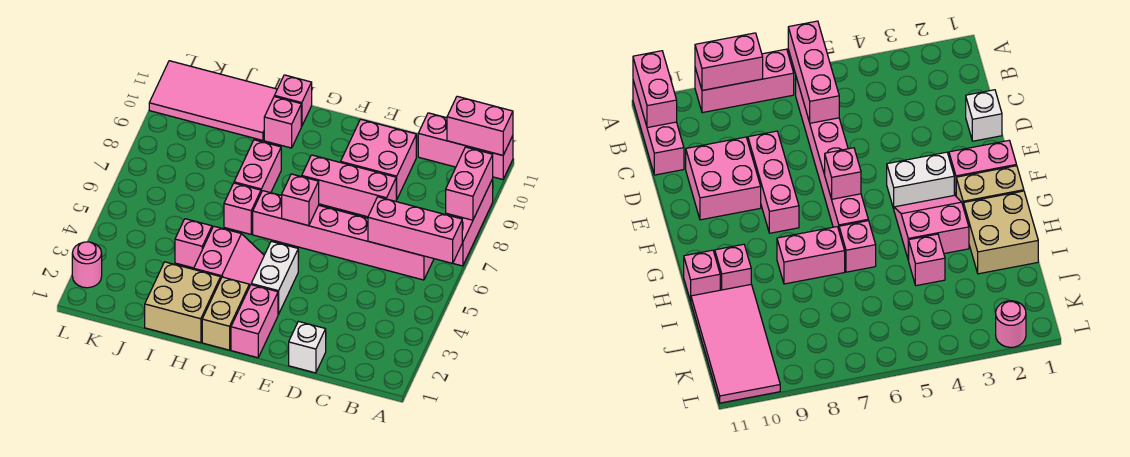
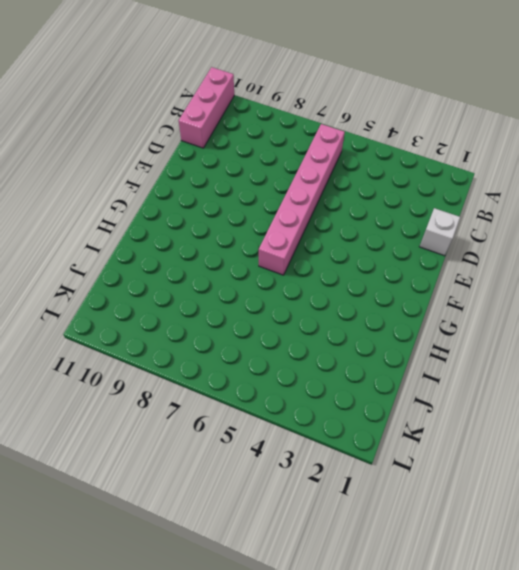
none -> pink brick A7:A9 level 1
none -> pink brick D8:F8 level 1
none -> pink brick D9:E10 level 1

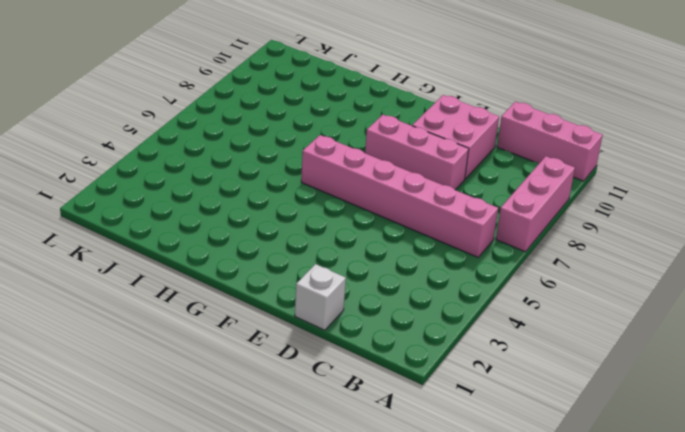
none -> pink brick F1:F2 level 1
none -> white brick F3:F4 level 1
none -> tan brick G1:G2 level 1

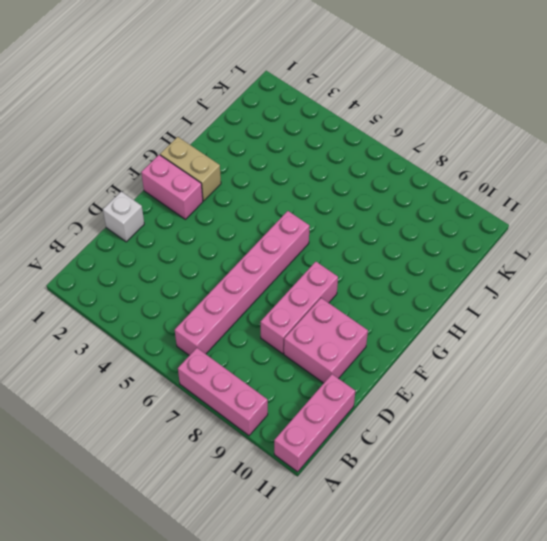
none -> white brick F3:F4 level 1
none -> pink slope G3:H4 level 1 top H
none -> tan brick H1:I2 level 1

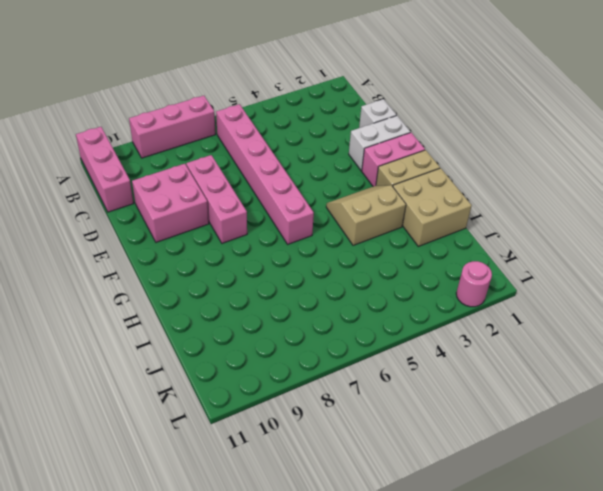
white brick E1:E2 level 1 -> white brick F3:F4 level 1
tan slope G3:H4 level 1 top H -> pink slope G3:H4 level 1 top H
none -> pink brick H6 level 1
none -> pink brick H7:H8 level 1
none -> pink brick H10 level 1

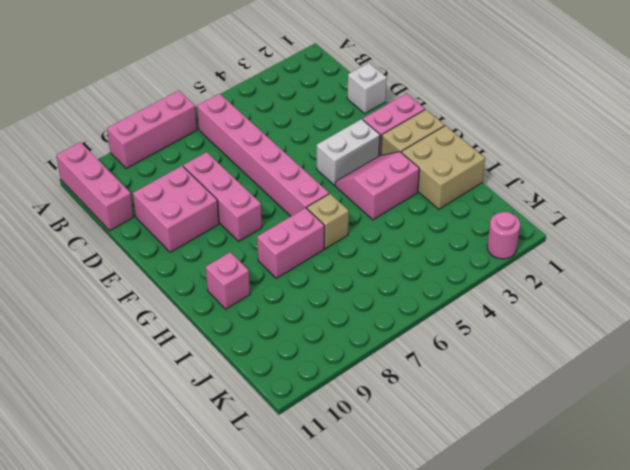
tan brick H6 level 1 -> pink brick H6 level 1
none -> pink brick H11 level 1
none -> pink brick I4 level 1
none -> pink tile I10:L11 level 1

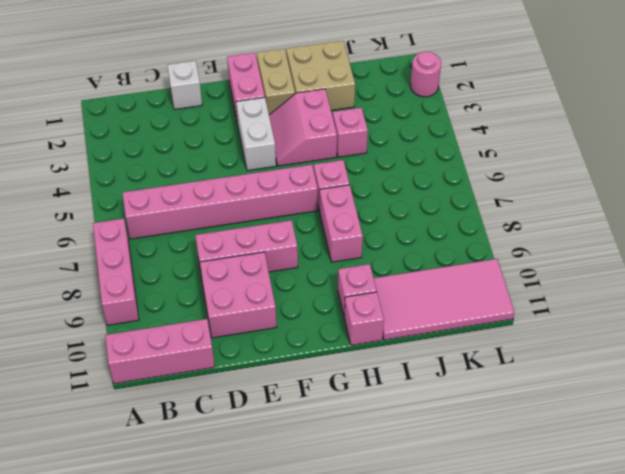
none -> pink brick A6:C6 level 2
none -> pink brick A8:A9 level 2
none -> pink brick A11:B11 level 2

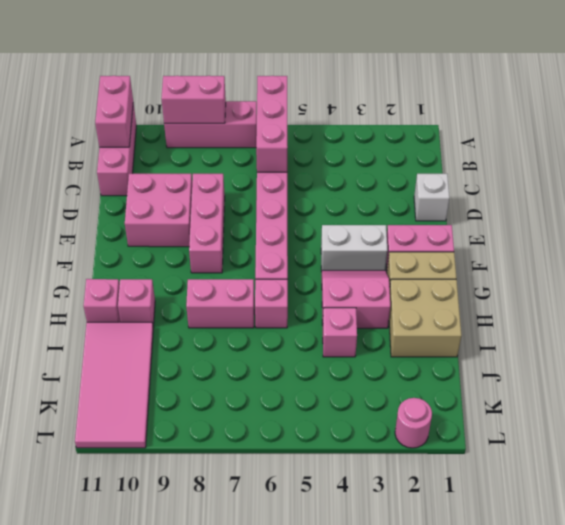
none -> pink brick F6 level 2

